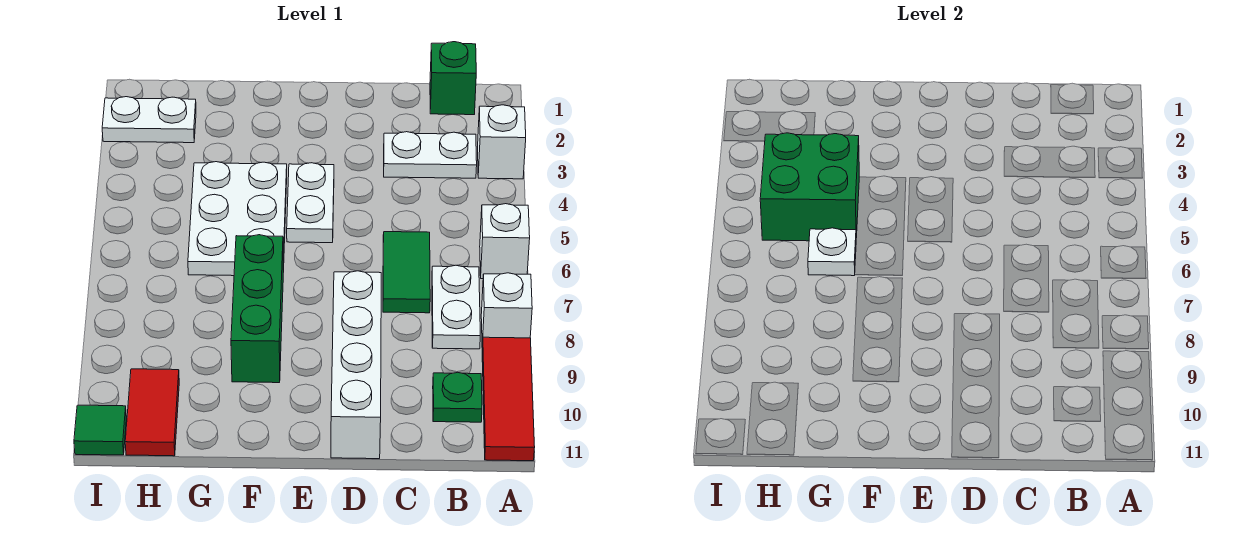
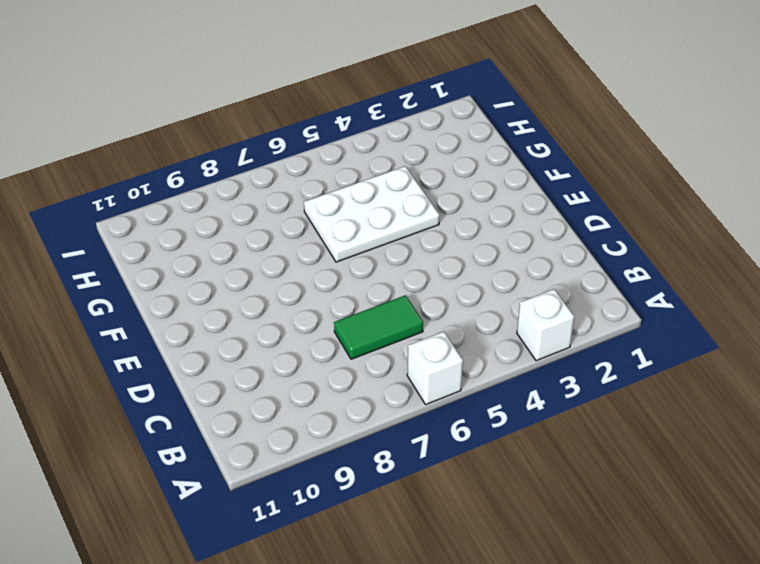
none -> white brick A8 level 1
none -> red tile A9:A11 level 1
none -> green brick B1 level 1

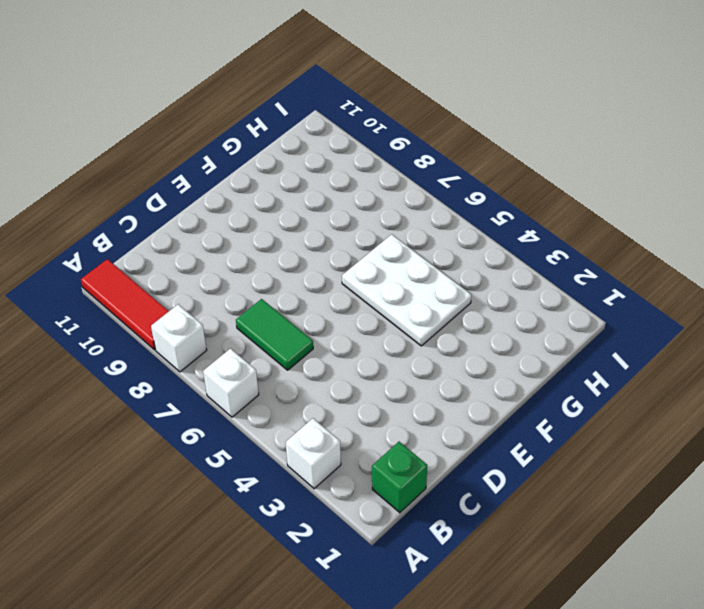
none -> white plate B3:C3 level 1
none -> white plate B7:B8 level 1
none -> green plate B10 level 1

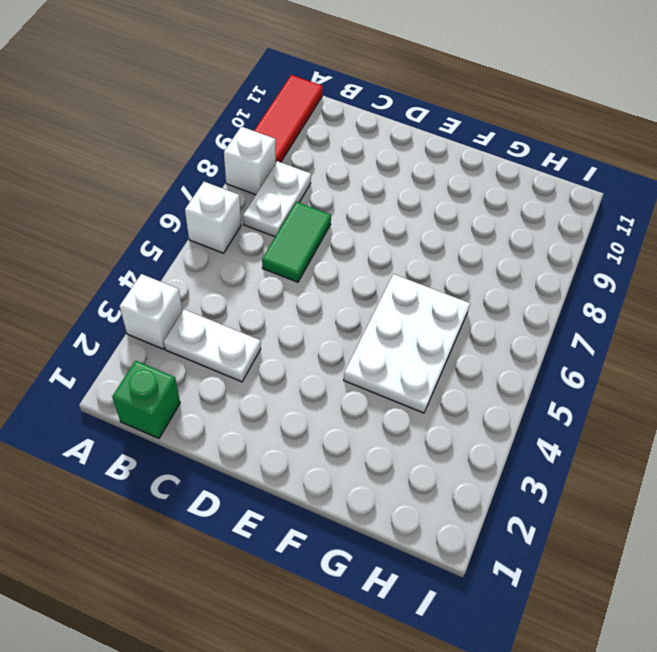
none -> green plate B10 level 1
none -> white brick D8:D11 level 1
none -> white plate E4:E5 level 1

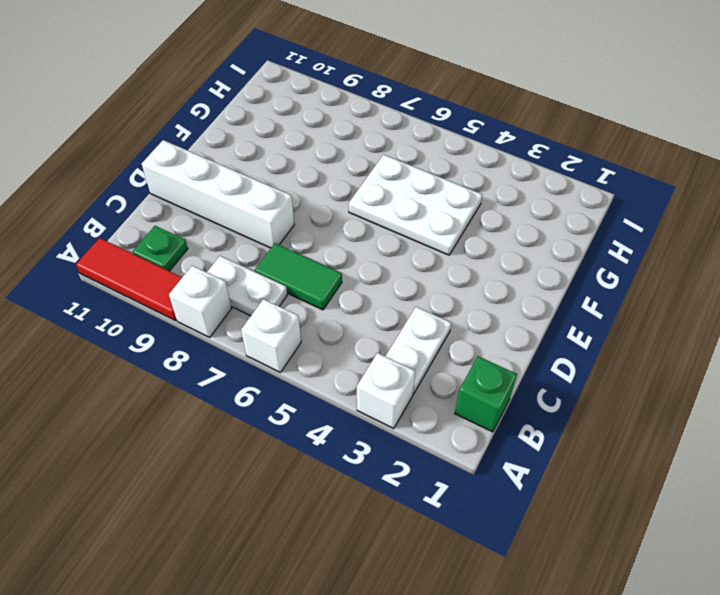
none -> white plate E4:E5 level 1
none -> green brick F7:F9 level 1
none -> white plate H2:I2 level 1

